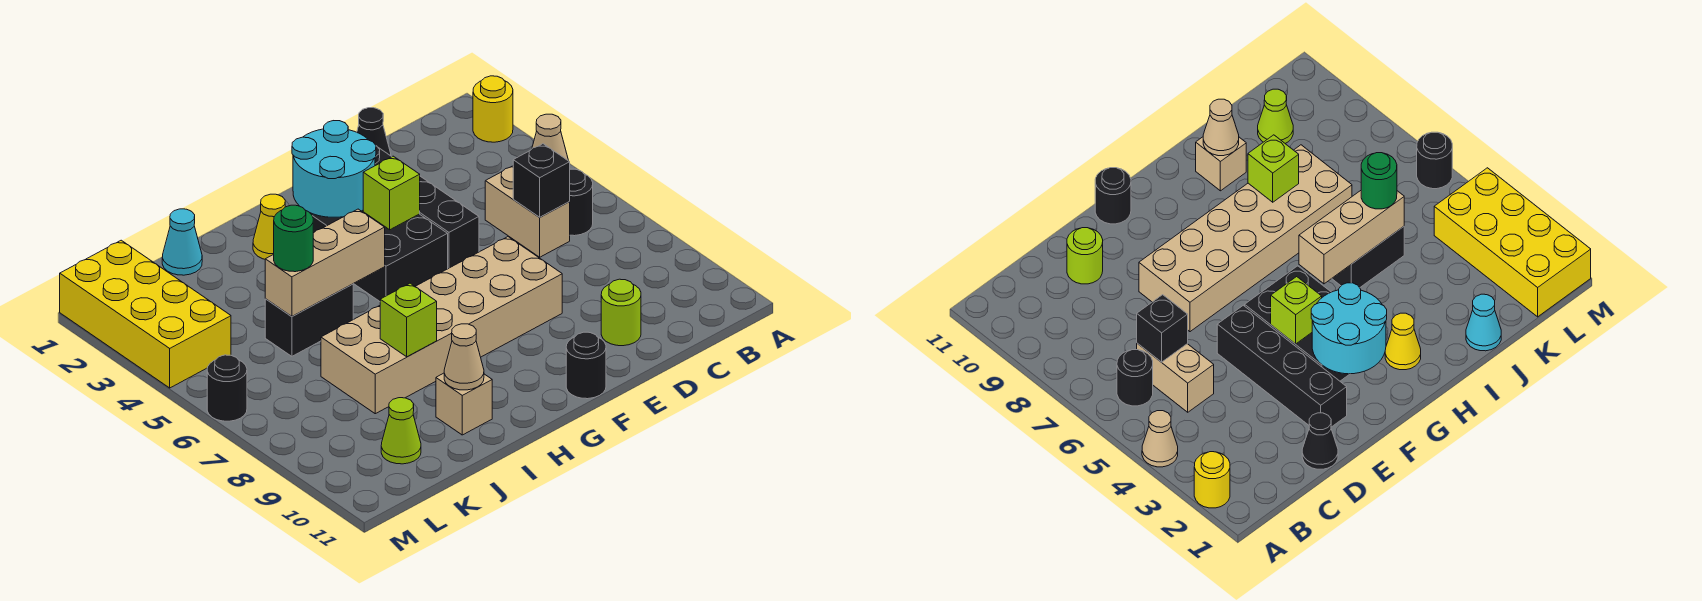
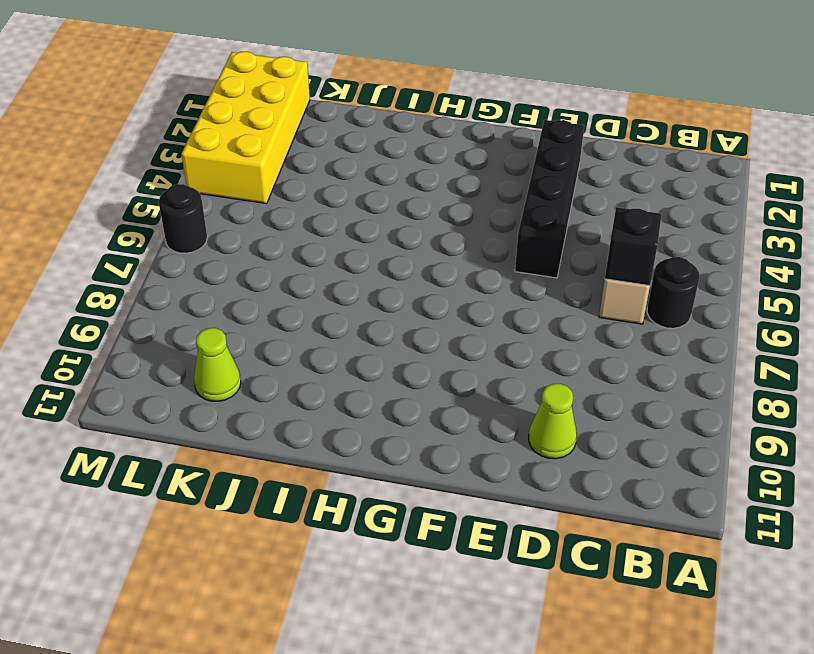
lime cone D10 level 1 -> lime round brick D10 level 1
none -> yellow round brick A2 level 1
none -> tan cone A4 level 1
none -> black cone D1 level 1

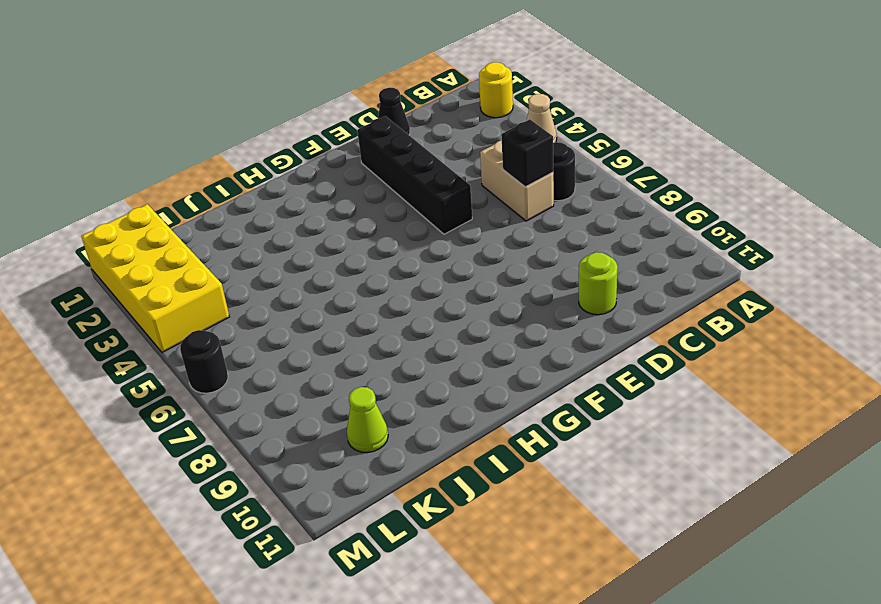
none -> tan brick E7:J8 level 1
none -> black brick F3:G5 level 1
none -> black round brick F11 level 1

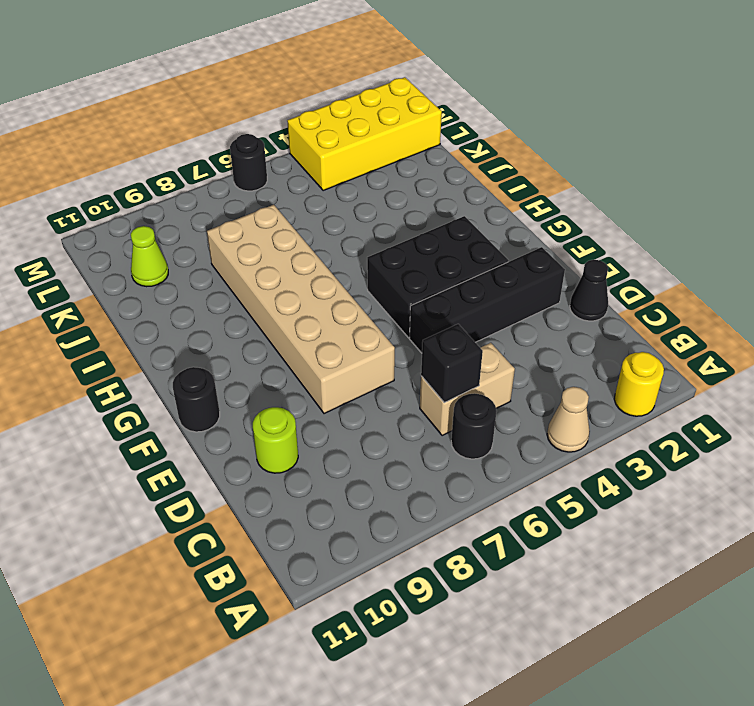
none -> yellow cone H2 level 1
none -> black brick I5:J5 level 1
none -> tan brick I10 level 1

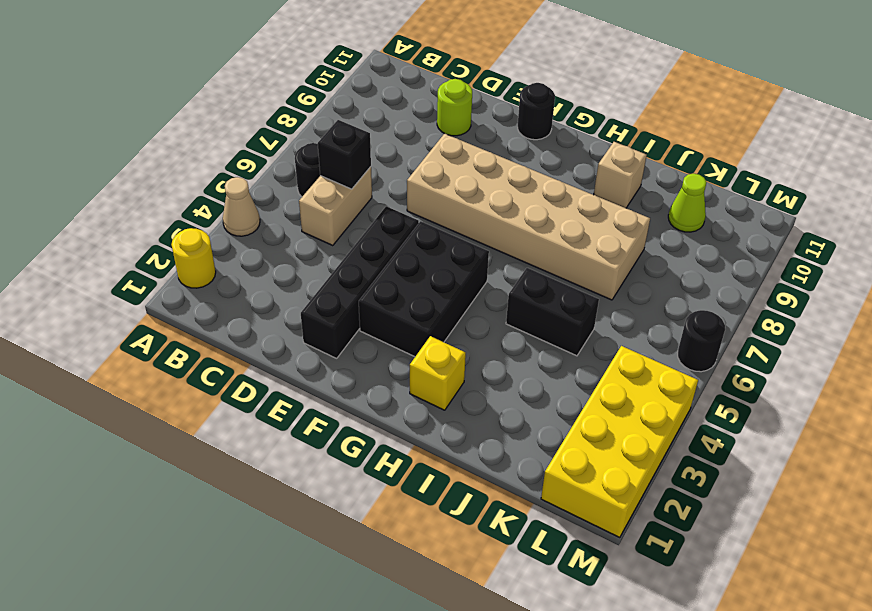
yellow brick H2 level 1 -> yellow cone H2 level 1
none -> black cone D1 level 1
none -> cyan cone J1 level 1
none -> cyan round brick F2:G3 level 2

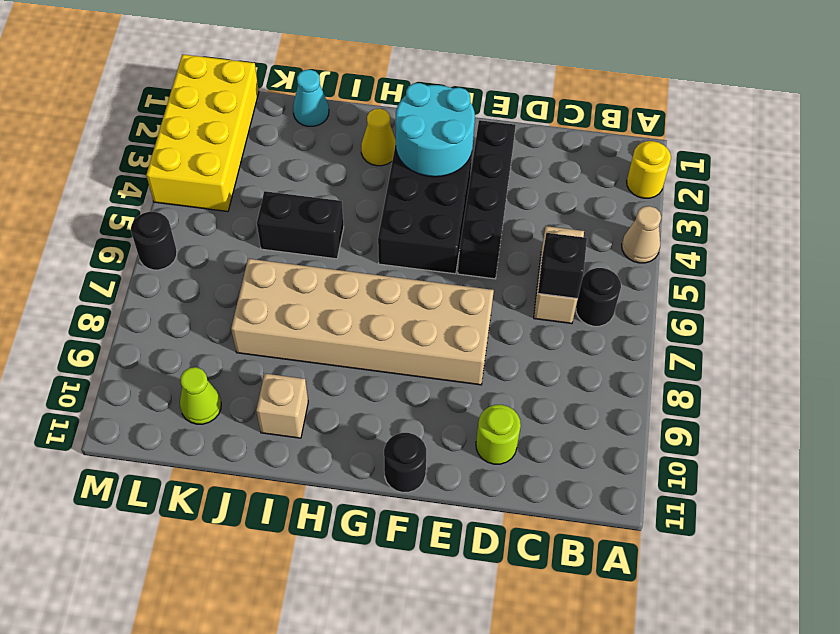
none -> black cone D1 level 1
none -> lime brick F4 level 2
none -> tan brick H5:J5 level 2

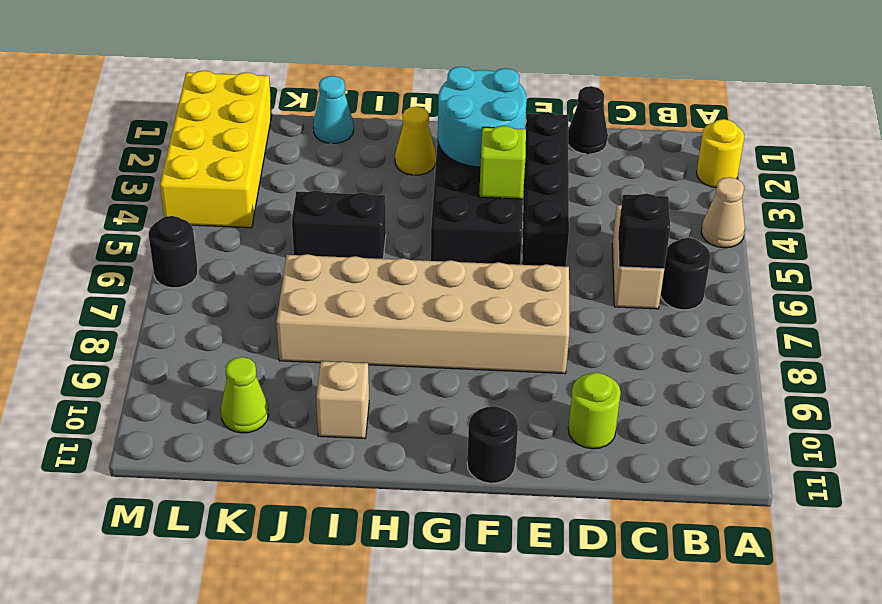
none -> tan brick H5:J5 level 2
none -> lime brick I8 level 2
none -> tan cone I10 level 2

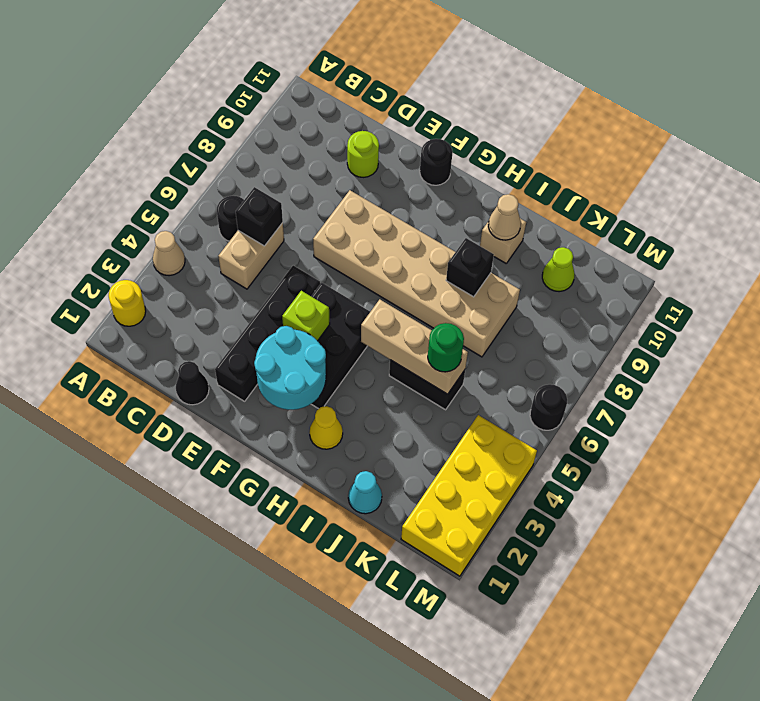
black brick I8 level 2 -> lime brick I8 level 2

